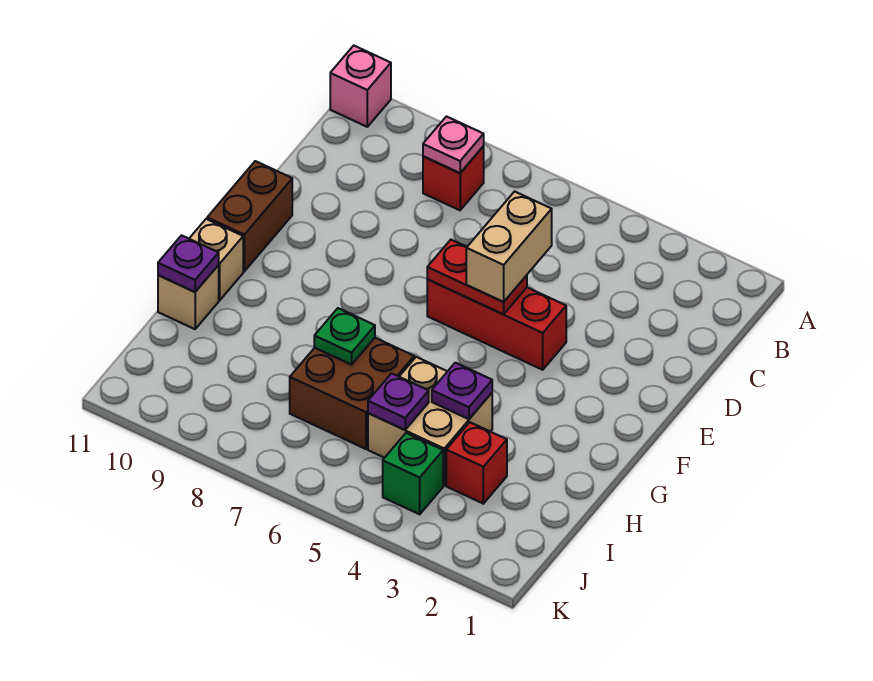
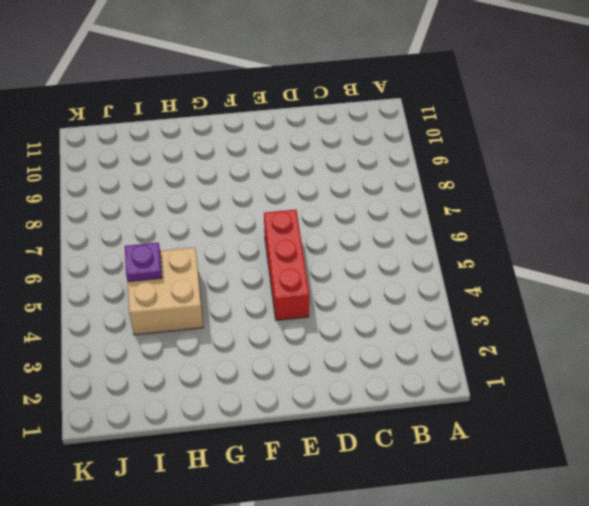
none -> pink brick A11 level 1
none -> red brick B8 level 1
none -> brown brick E11:F11 level 1

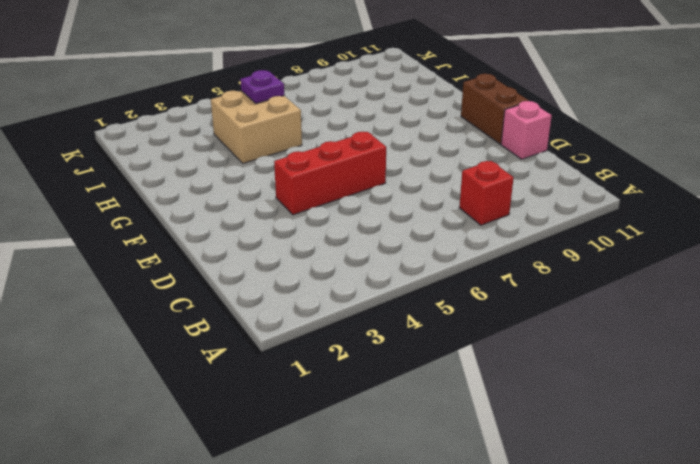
pink brick D11 level 1 -> pink brick A11 level 1
none -> tan brick G11 level 1
none -> brown brick H6:I7 level 1
none -> tan brick H11 level 1

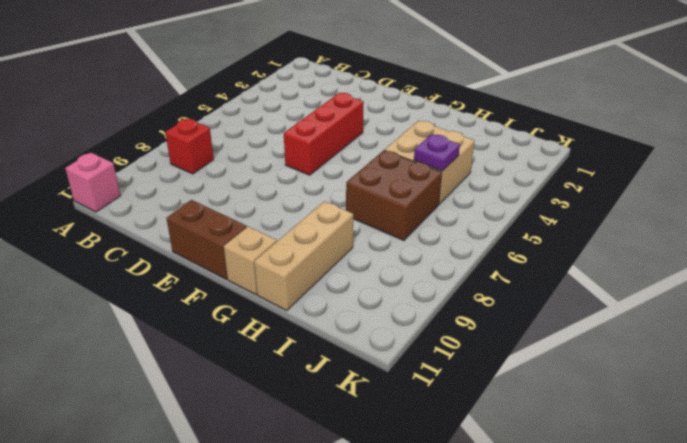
tan brick H9:H11 level 1 -> tan brick H11 level 1
none -> red brick I3 level 1
none -> green brick J4 level 1
none -> pink plate B8 level 2

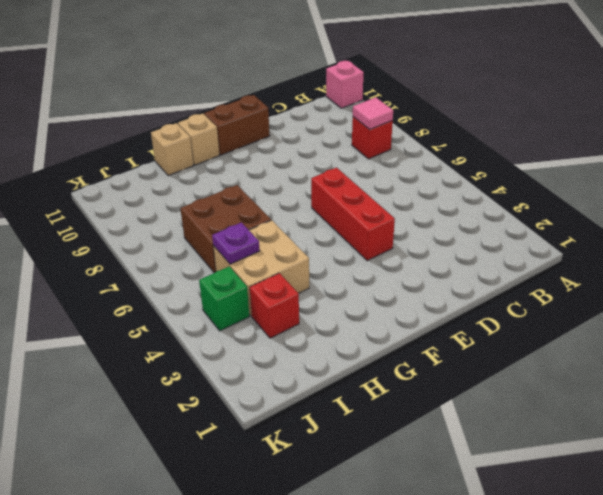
pink tile B8 level 2 -> pink plate B8 level 2
none -> red plate E5:E6 level 2
none -> purple plate H4 level 2
none -> green plate H7 level 2

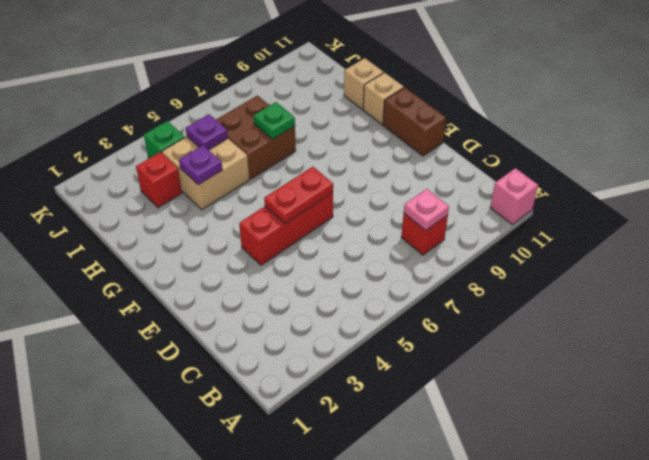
none -> purple plate H11 level 2
none -> tan brick D5:E5 level 3

